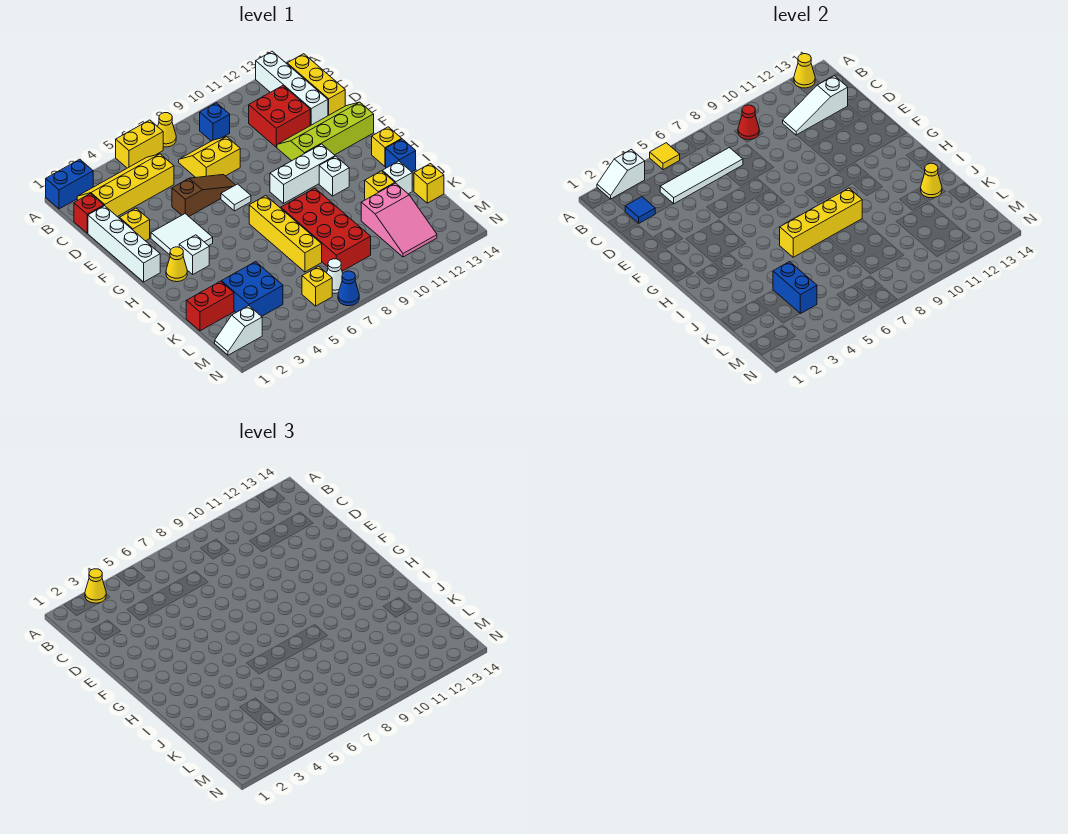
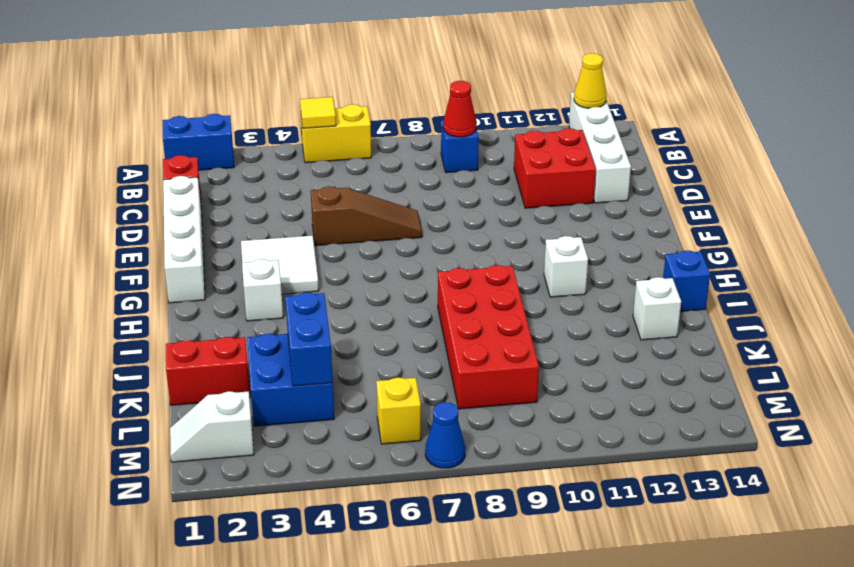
none -> yellow cone A7 level 1
none -> yellow slope B2:C5 level 1 top C
none -> yellow brick B14:D14 level 1
none -> yellow slope C7:D8 level 1 top D

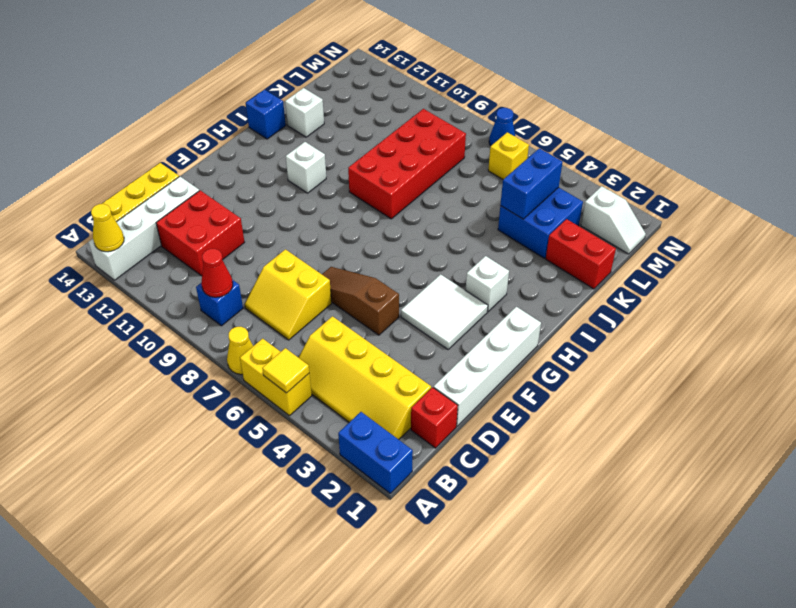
none -> yellow brick E2 level 1
none -> lime slope E11:F14 level 1 top F
none -> white tile F7 level 1
none -> white brick G9:G11 level 1

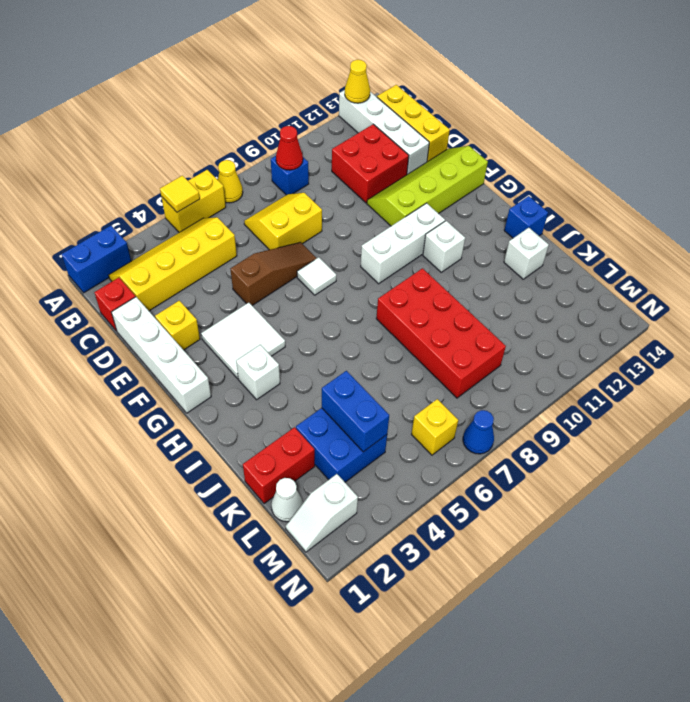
white cone L1 level 1 -> white cone M7 level 1
none -> yellow cone H2 level 1
none -> yellow brick H7:K7 level 1
none -> yellow brick H14 level 1
none -> yellow brick J12 level 1

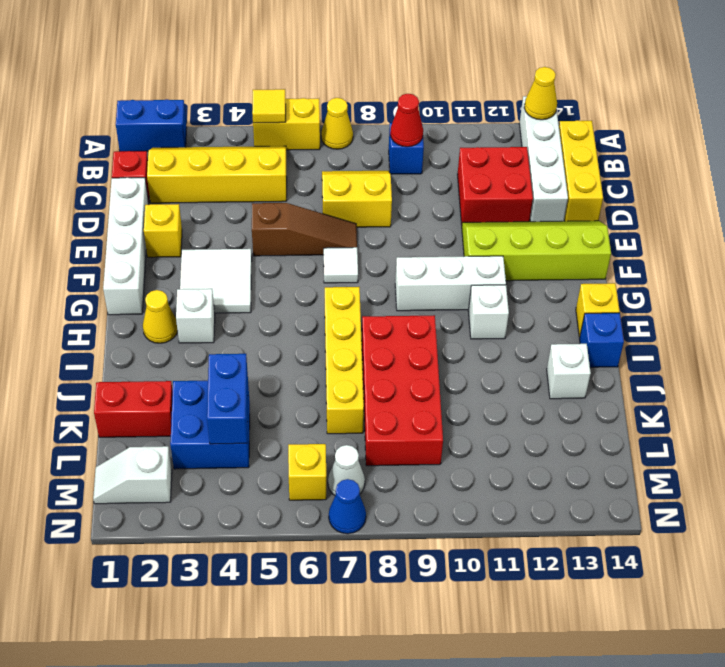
none -> yellow brick J12 level 1
none -> pink slope K11:M12 level 1 top K
none -> yellow brick K14 level 1
none -> white slope A2:A3 level 2 top 3

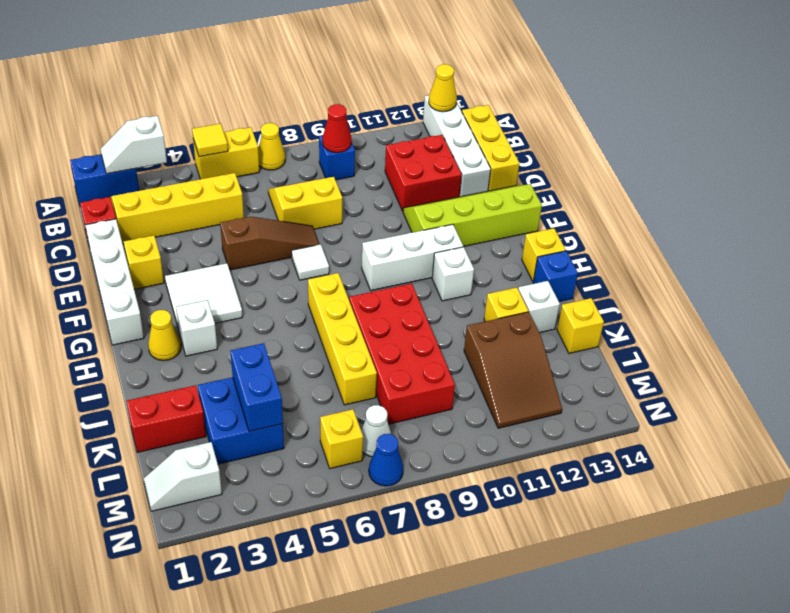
brown slope K11:M12 level 1 top K -> pink slope K11:M12 level 1 top K
none -> blue tile C2 level 2
none -> white tile C4:C7 level 2
none -> white slope C11:C13 level 2 top 13
none -> yellow brick I6:I9 level 2

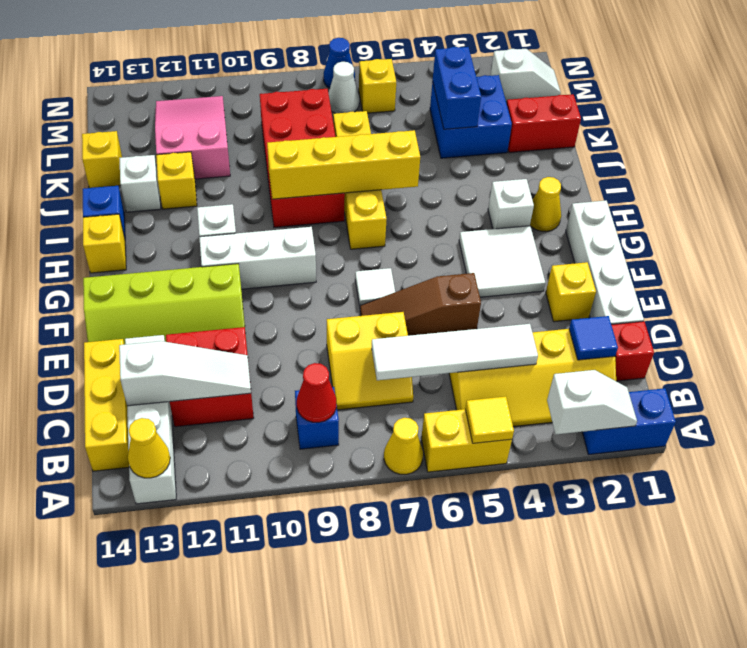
none -> yellow cone J13 level 2
none -> yellow cone A3 level 3

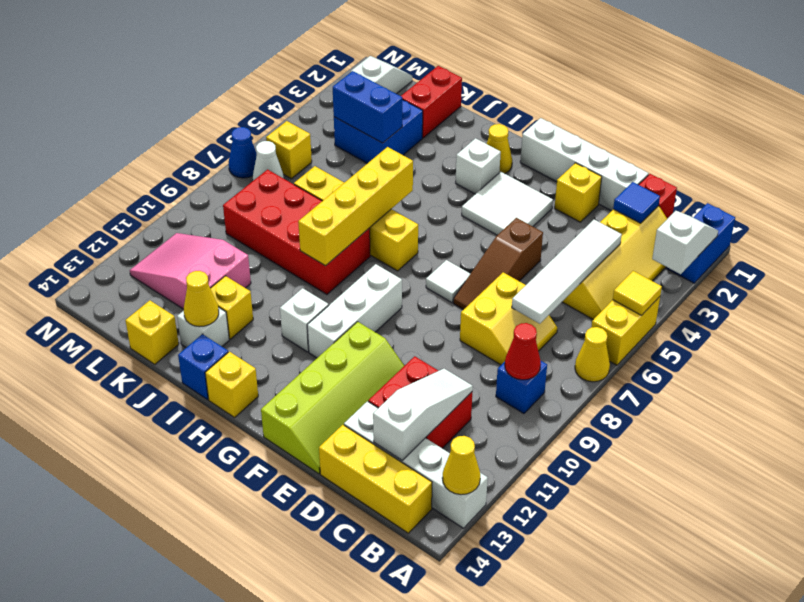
none -> yellow cone A3 level 3

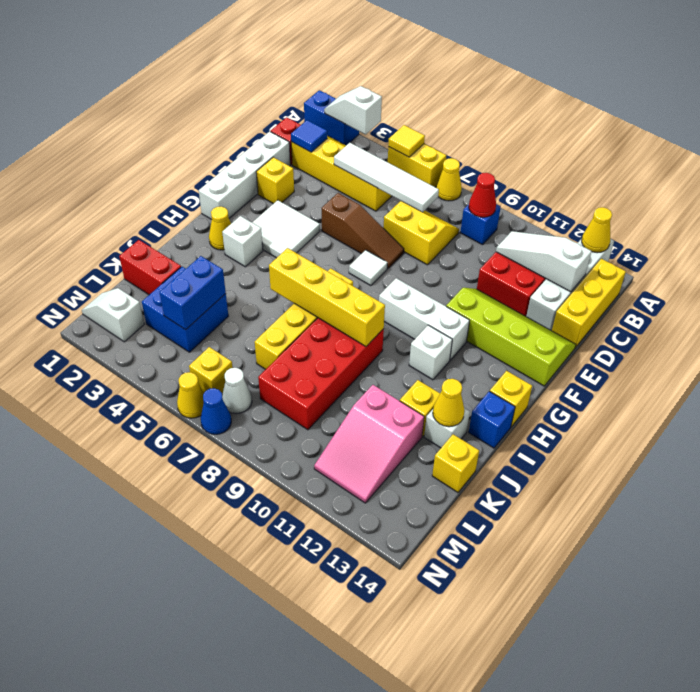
yellow cone N6 level 1 -> yellow cone A3 level 3

